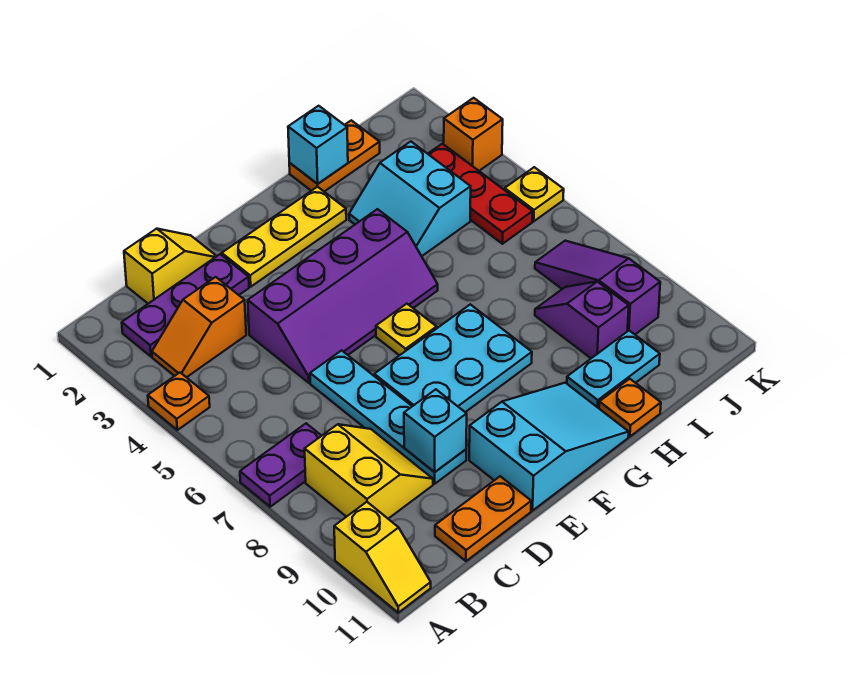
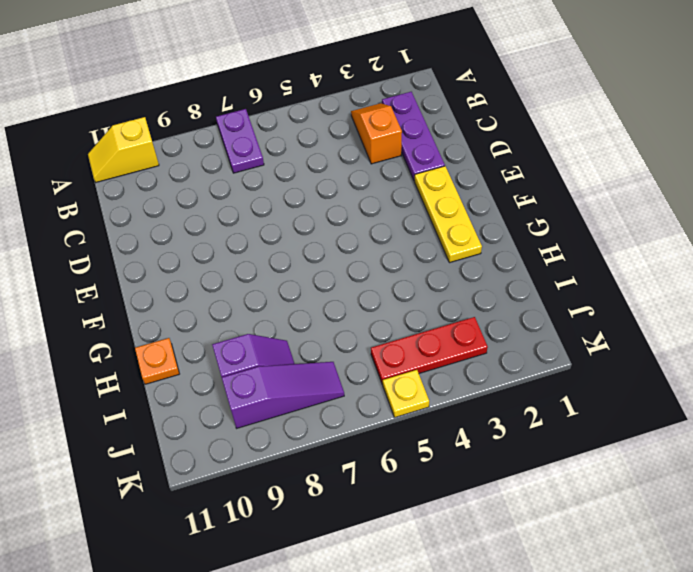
none -> orange plate A4 level 1
none -> yellow slope B8:C9 level 1 top B
none -> yellow slope C1:D1 level 1 top C

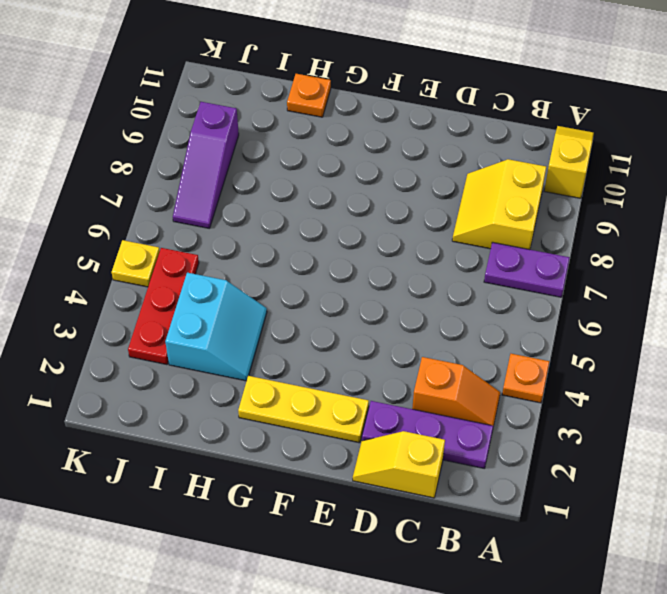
none -> orange plate C11:D11 level 1
none -> purple slope D4:G5 level 1 top 4
none -> cyan plate D6:D9 level 1

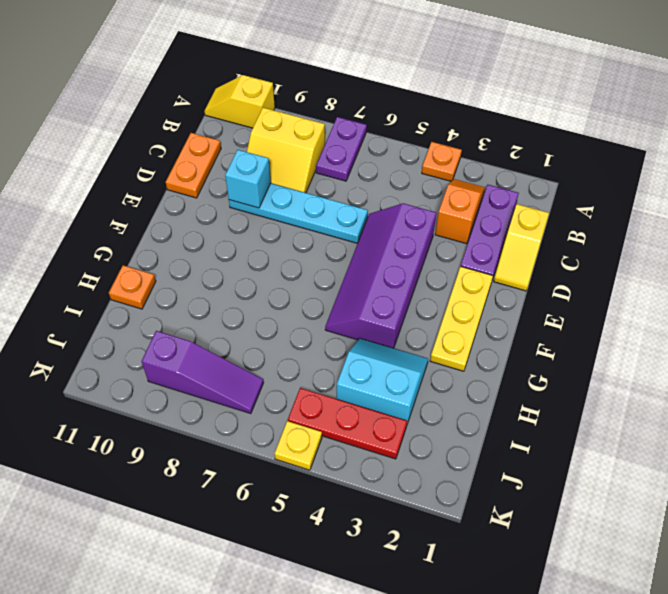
none -> cyan plate E7:G8 level 1
none -> cyan slope E10:G11 level 1 top E
none -> yellow plate F6 level 1

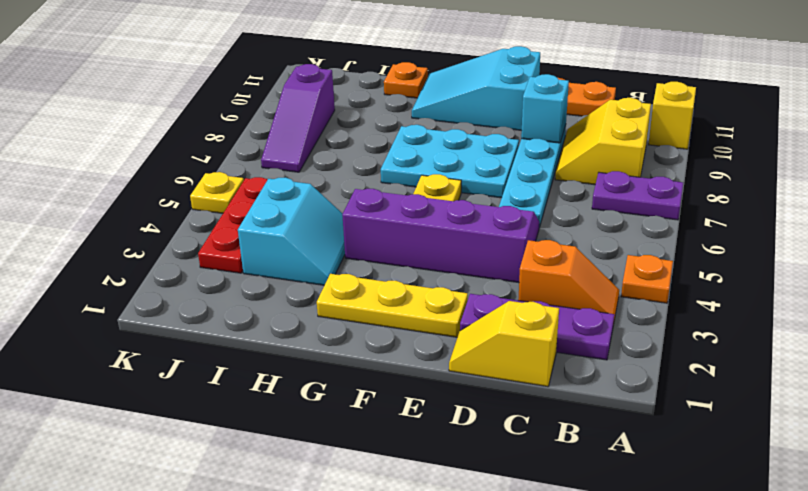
none -> orange plate H1:I1 level 1
none -> cyan plate H10:I10 level 1
none -> purple slope I8:I9 level 1 top 9

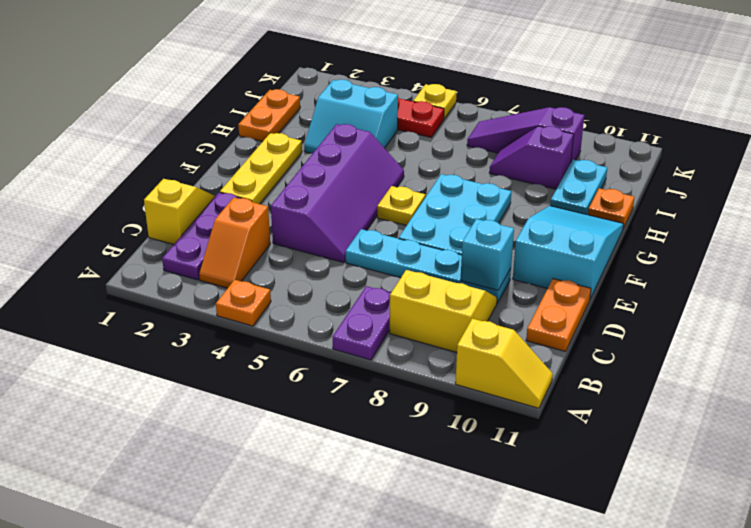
none -> orange brick K3 level 1
none -> cyan brick H1 level 2

